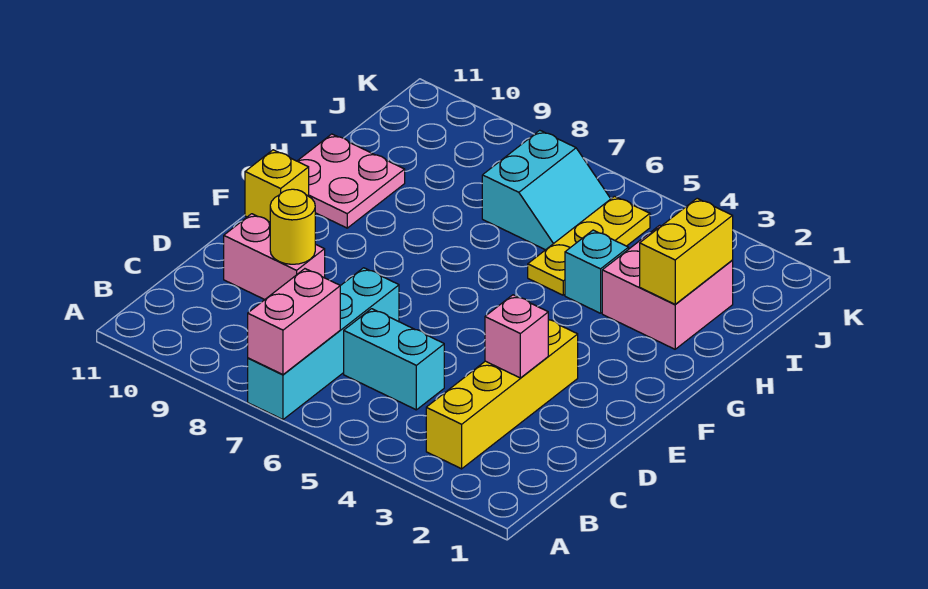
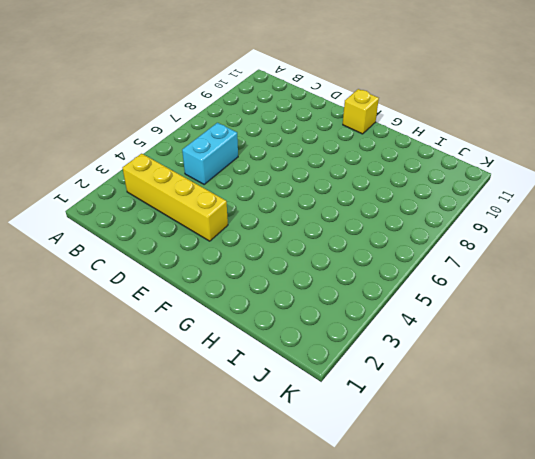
none -> cyan brick A7:D7 level 1
none -> pink brick D9:D10 level 1
none -> pink plate G10:H11 level 1

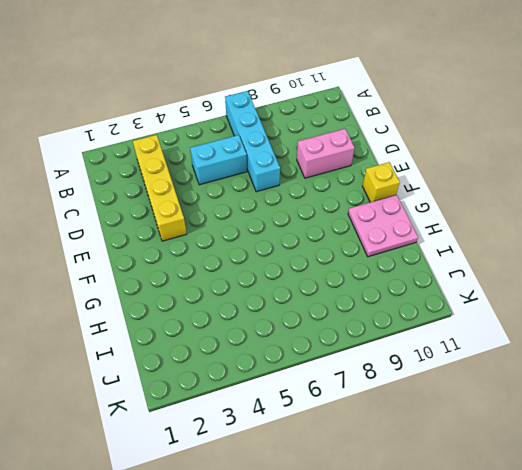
none -> pink brick H2:I3 level 1
none -> cyan brick H4 level 1
none -> yellow plate H5:J5 level 1

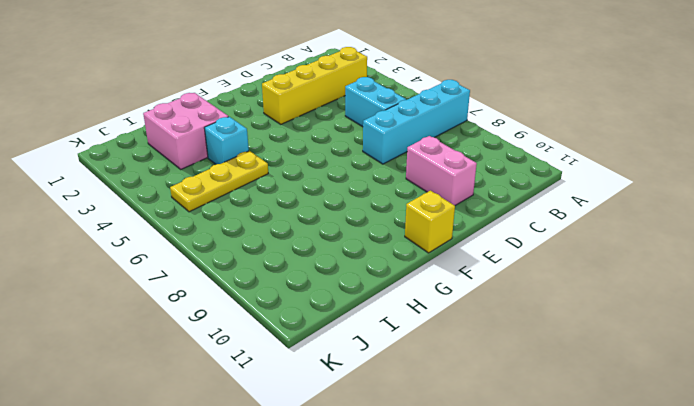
none -> pink plate G10:H11 level 1
none -> cyan slope I6:J7 level 1 top 7
none -> pink brick A7:B7 level 2

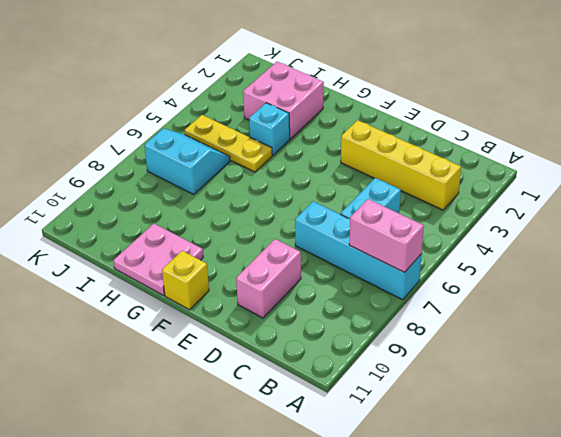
none -> pink brick D3 level 2
none -> yellow round brick D9 level 2
none -> yellow brick H2:I2 level 2

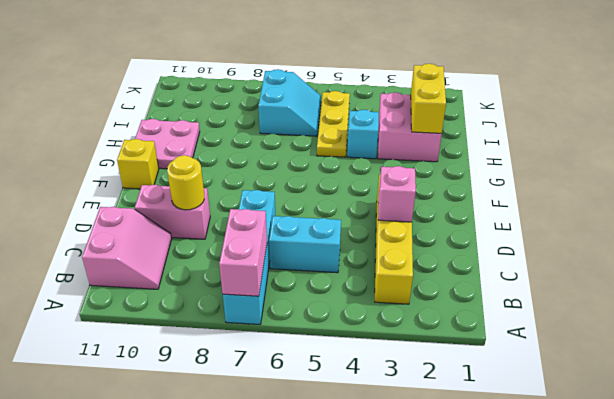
pink slope B10:C11 level 1 top 11 -> none

